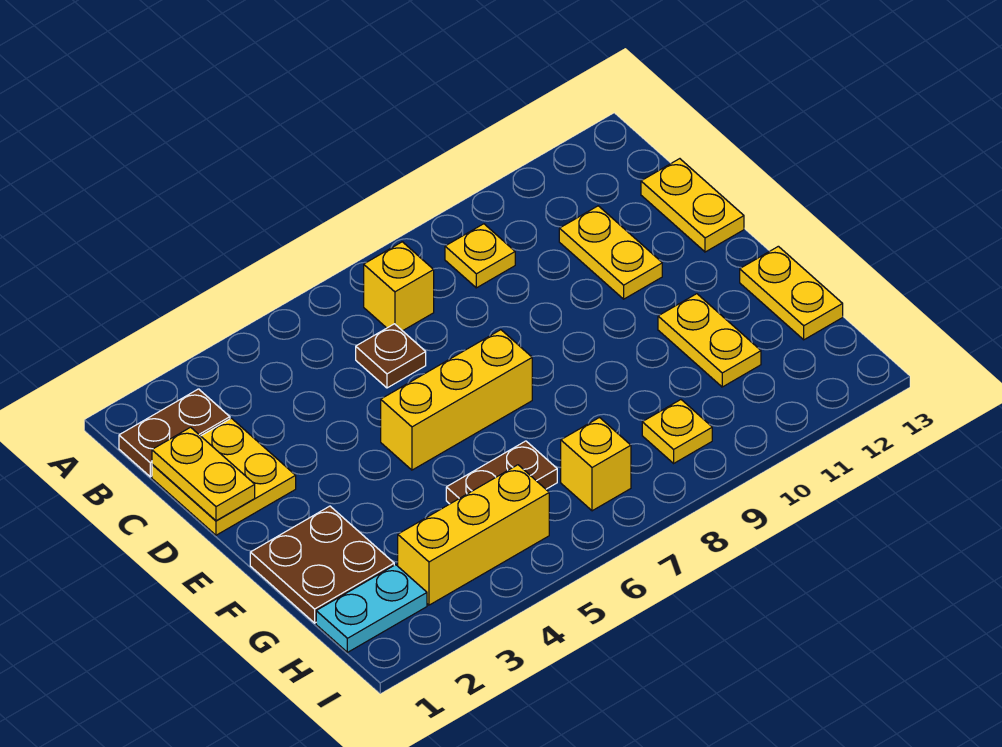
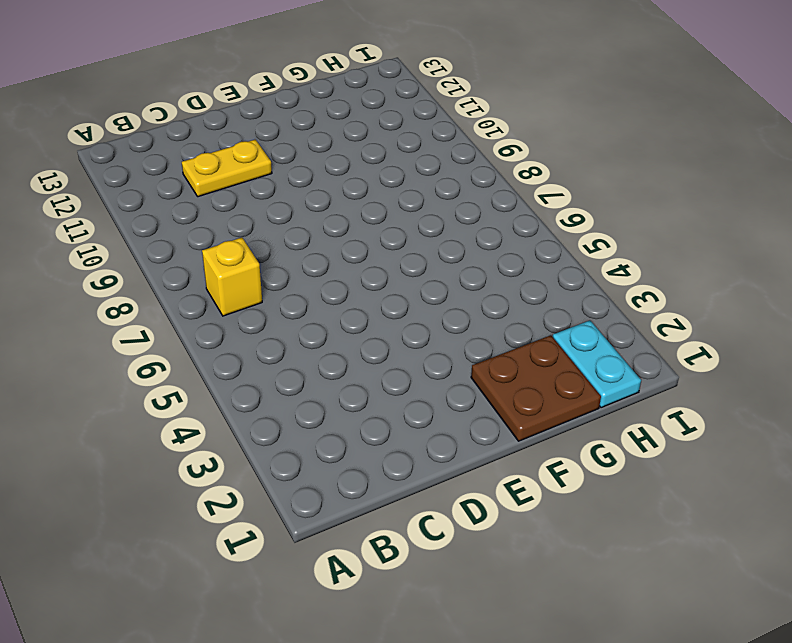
none -> brown plate B1:B2 level 1
none -> yellow plate B9 level 1
none -> yellow plate C1:D2 level 1

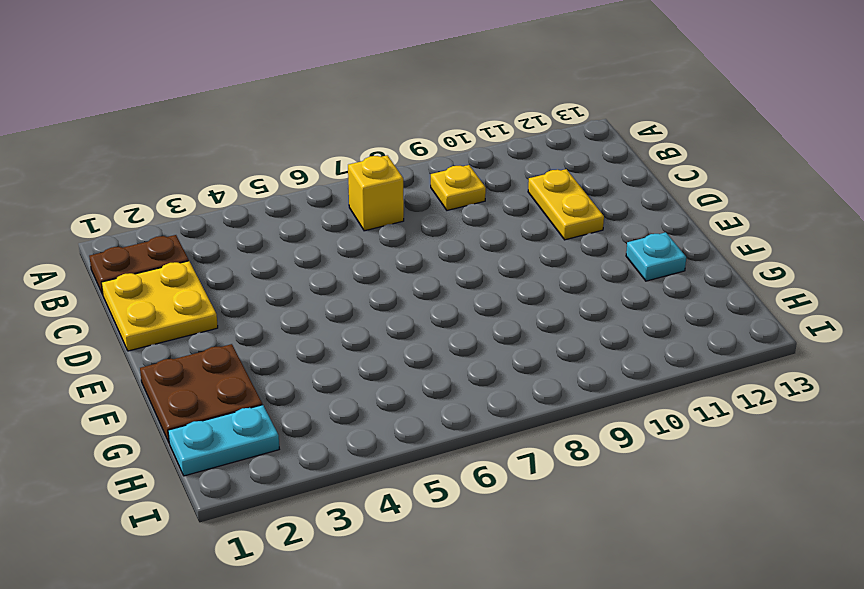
cyan plate F12 level 1 -> none
none -> brown plate C6 level 1
none -> yellow plate C13:D13 level 1
none -> yellow brick E5:E7 level 1

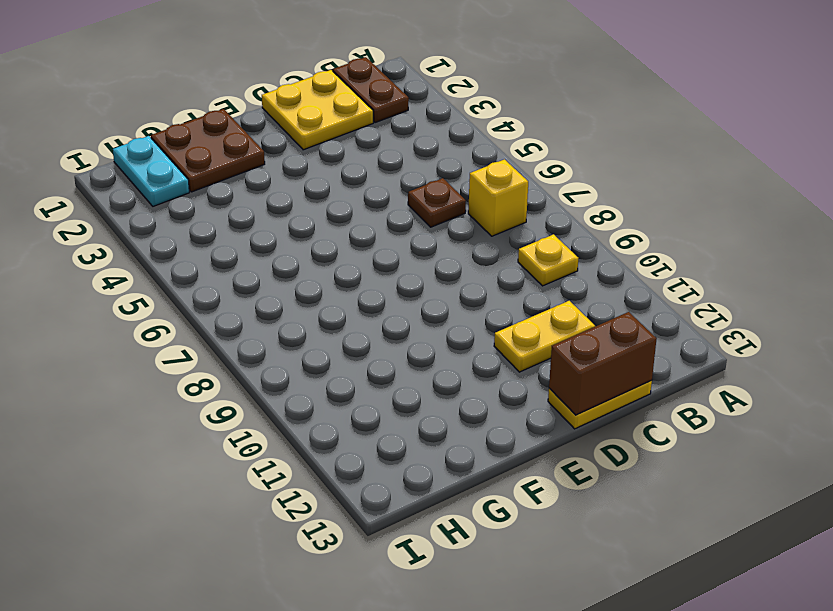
brown brick C13:D13 level 2 -> none
none -> yellow brick E5:E7 level 1
none -> yellow plate F11:G11 level 1
none -> yellow plate F13:G13 level 1

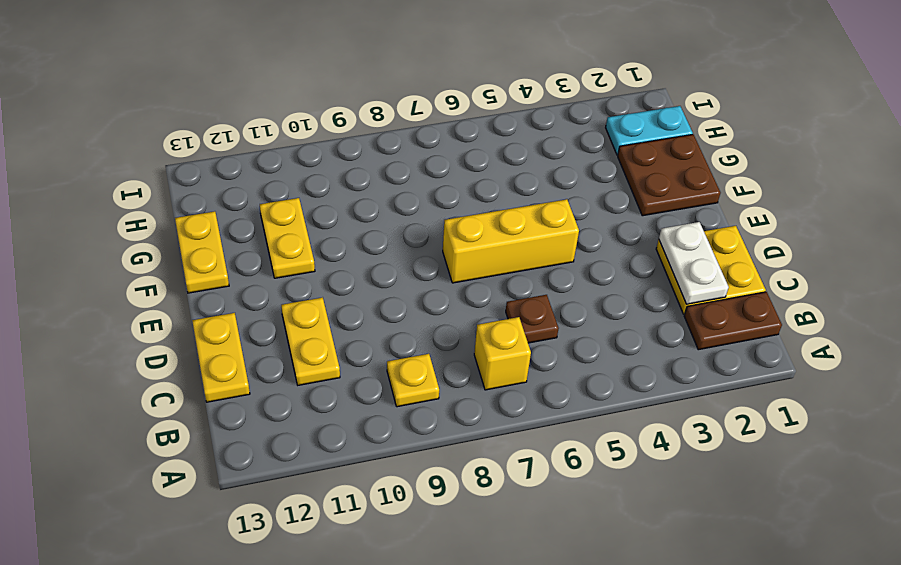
white plate C2:D2 level 2 -> none
none -> brown plate G5:G6 level 1
none -> yellow brick H3:H5 level 1
none -> yellow brick H7 level 1

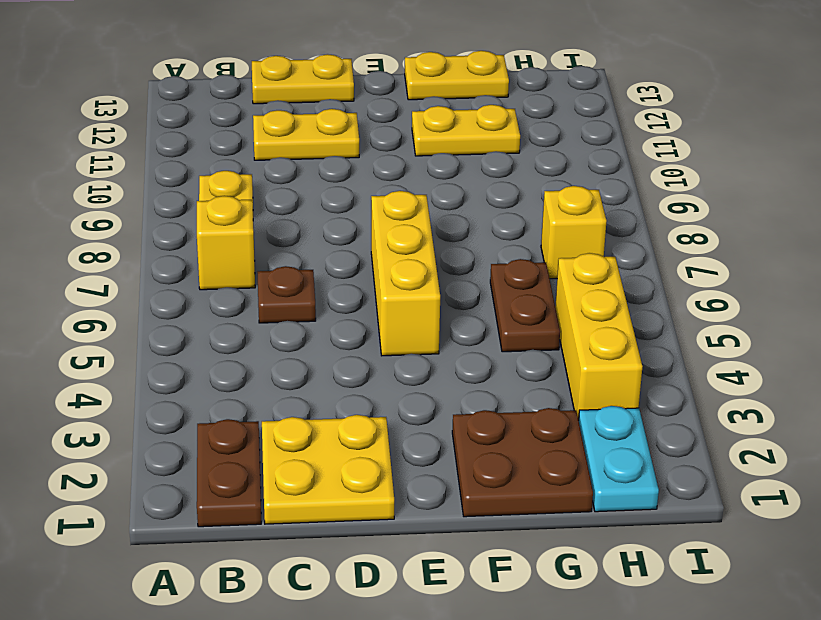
none -> yellow plate H9 level 1
none -> yellow plate C1:D1 level 2

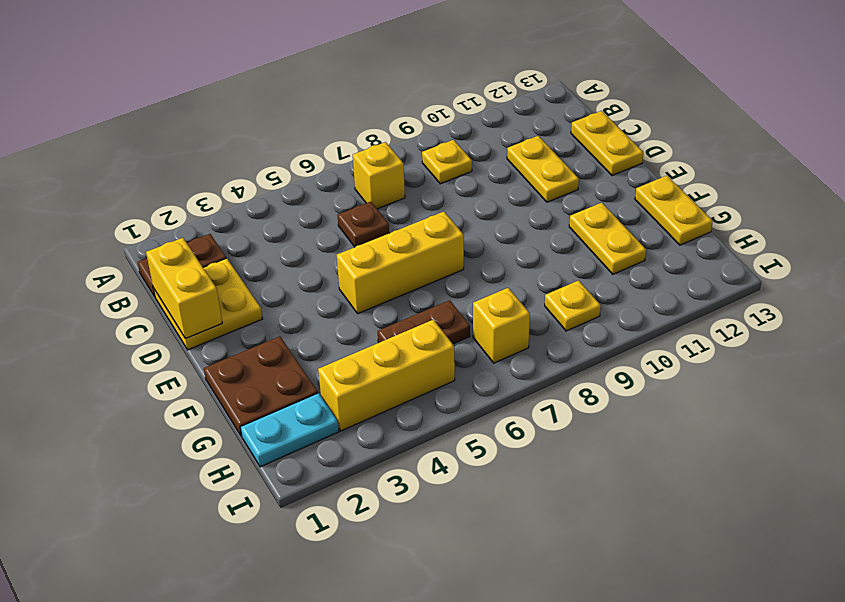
yellow brick C1:D1 level 2 -> yellow plate C1:D1 level 2

